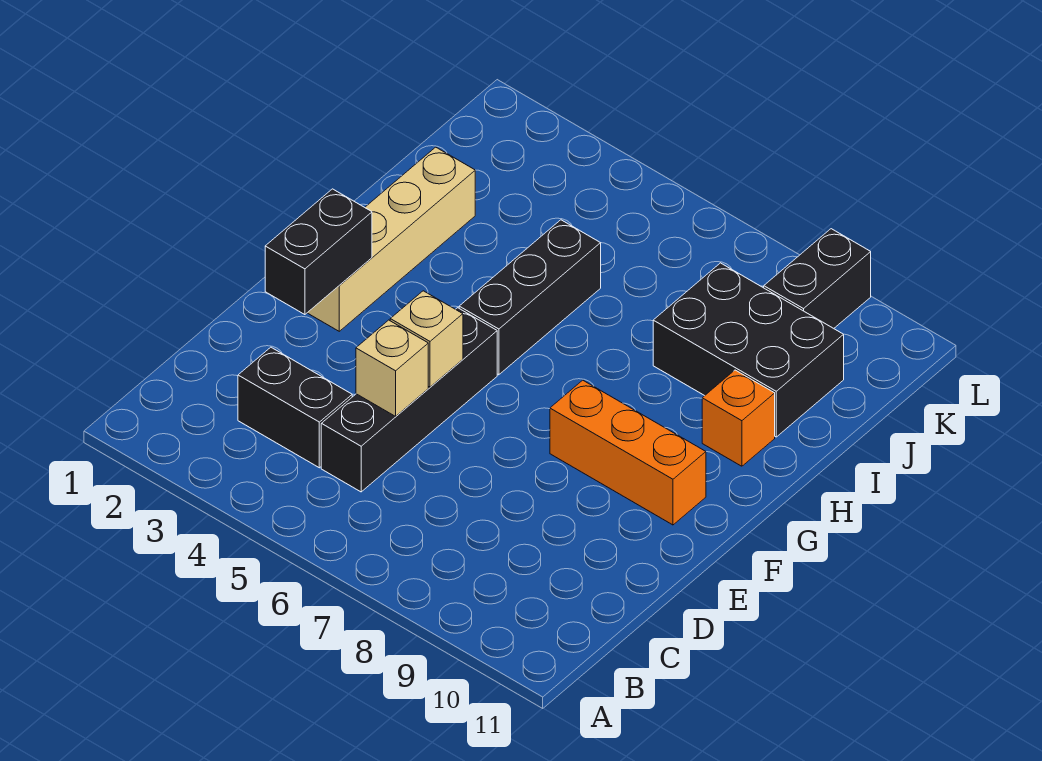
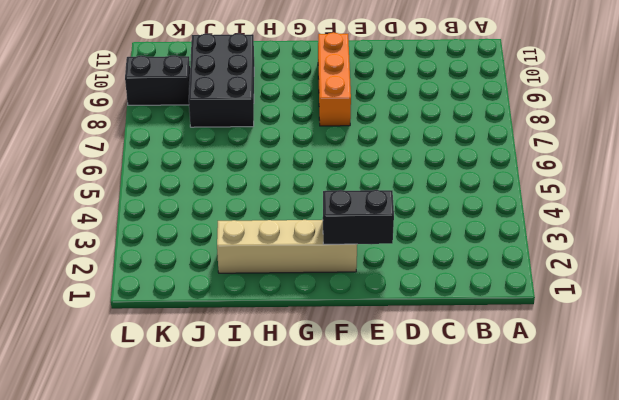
none -> black brick C3:C4 level 1
none -> black brick C5:F5 level 1

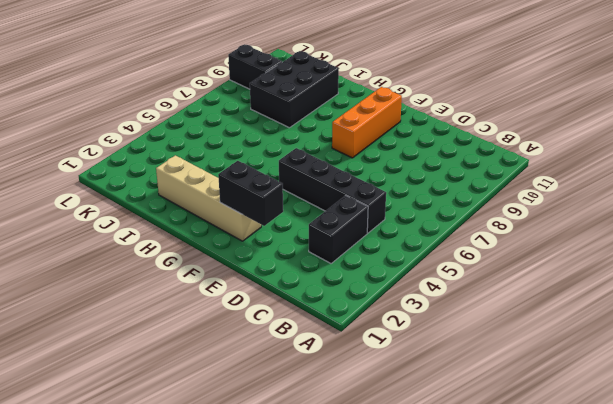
none -> black brick G5:I5 level 1
none -> orange brick H10 level 1

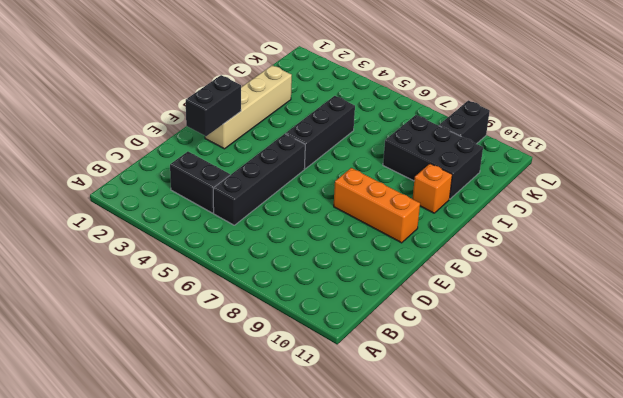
none -> tan brick D5 level 2
none -> tan brick E5 level 2

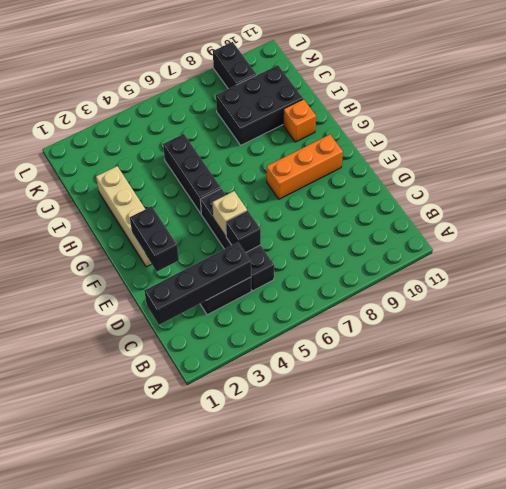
black brick C1:C4 level 2 -> none
black brick D5 level 2 -> tan brick D5 level 2

